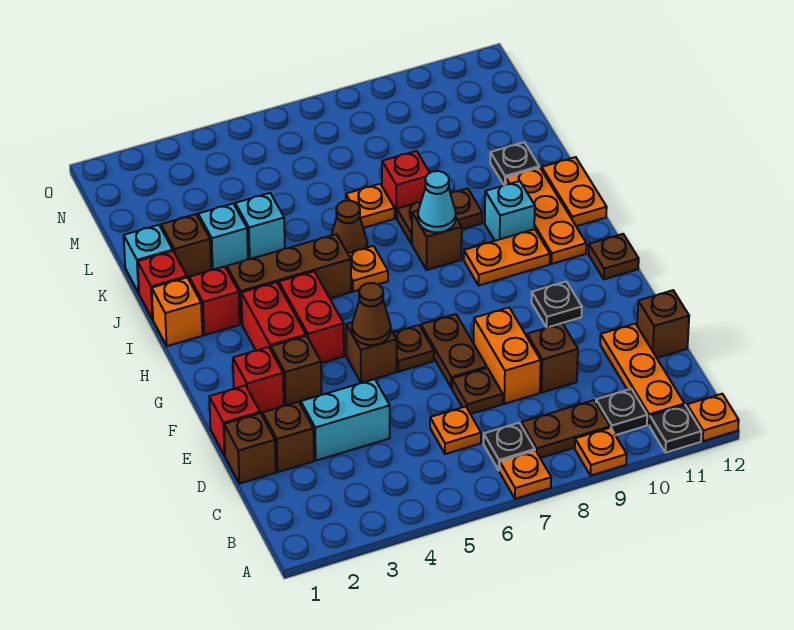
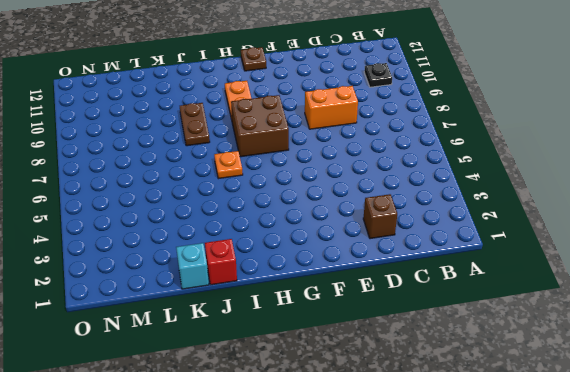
brown brick G7:H8 level 1 -> none
none -> orange plate A7 level 1
none -> orange plate A9 level 1
none -> black plate A11 level 1
none -> orange plate A12 level 1

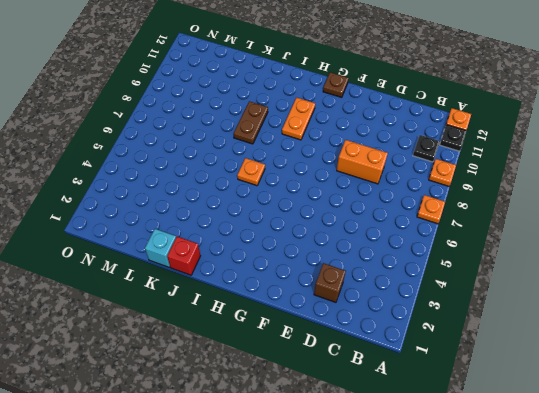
none -> black plate B7 level 1
none -> brown plate B8:B9 level 1
none -> orange plate B11:D11 level 1
none -> orange plate C6 level 1

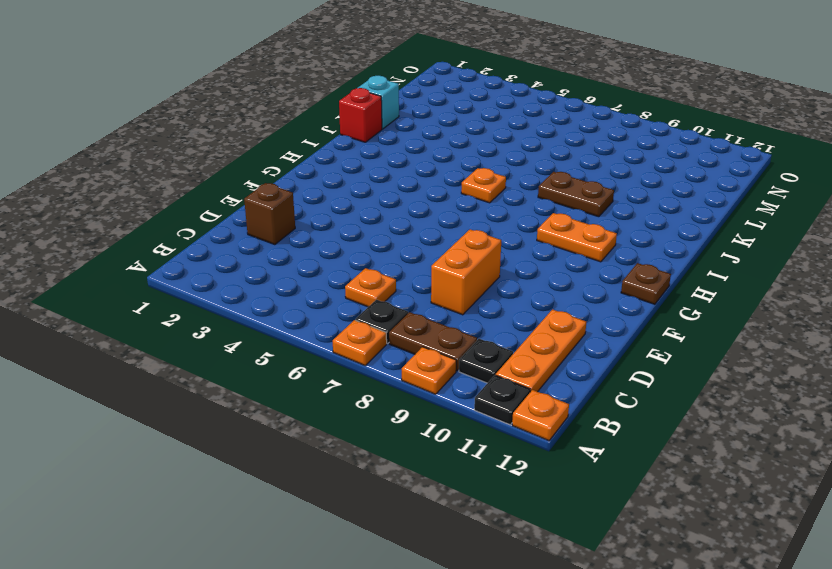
none -> brown brick D1 level 1
none -> cyan brick D3:D4 level 1
none -> brown plate D7 level 1
none -> brown brick D9 level 1

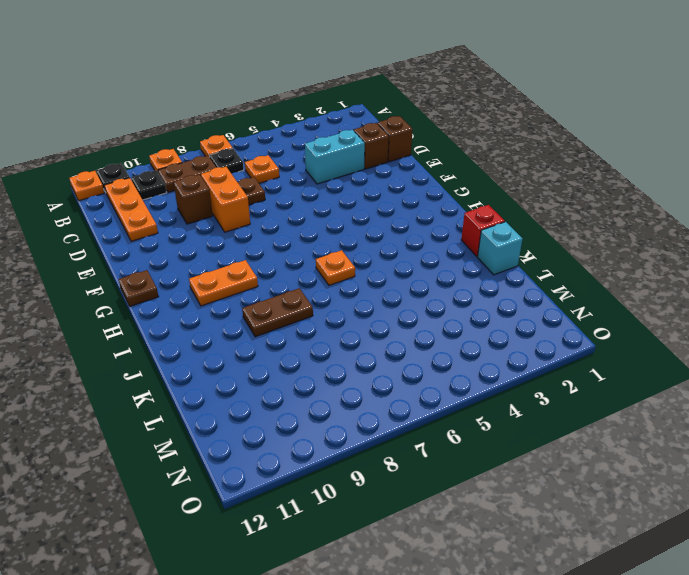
none -> brown brick D12 level 1
none -> red brick E1 level 1
none -> brown plate E7:F7 level 1
none -> red brick F2 level 1

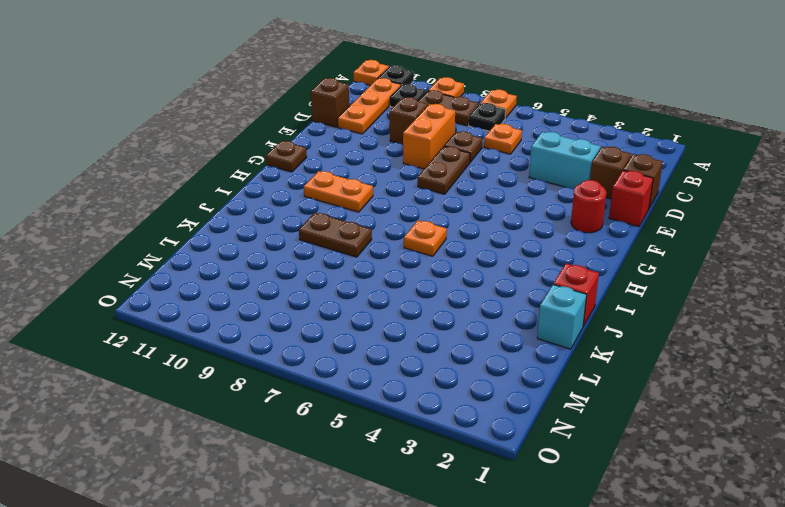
red round brick F2 level 1 -> red brick F2 level 1
none -> brown brick F3 level 1
none -> brown brick F5 level 1
none -> brown plate F6 level 1
none -> black plate F10 level 1

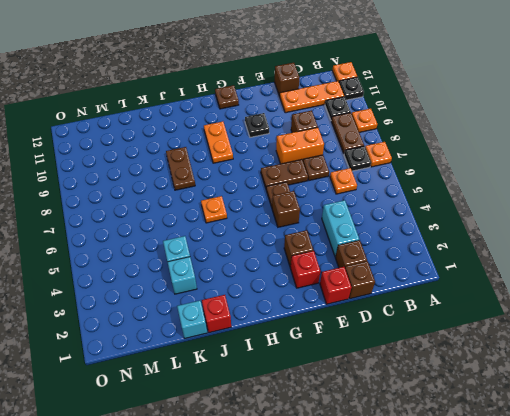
none -> red brick G3:H3 level 1
none -> red brick G4:H4 level 1
none -> orange plate H11:J11 level 1
none -> orange brick I1 level 1

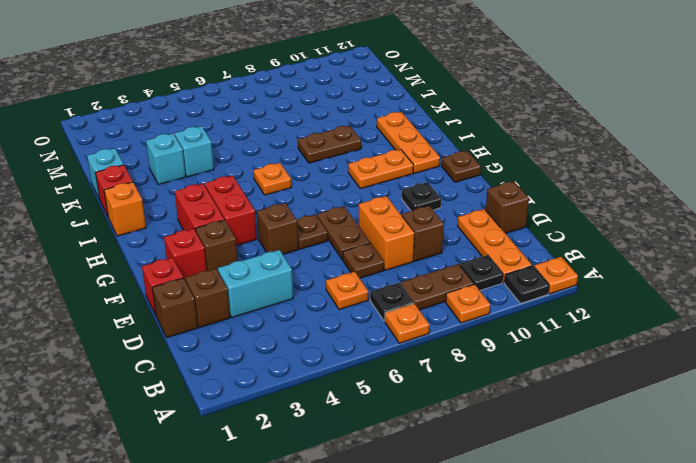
none -> red brick I2 level 1
none -> brown brick I3:I5 level 1
none -> brown brick I8 level 1
none -> cyan brick I10 level 1

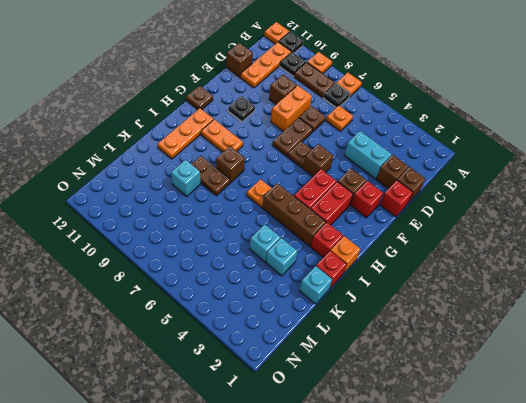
cyan brick K9 level 1 -> cyan brick I10 level 1
none -> orange plate I12:J12 level 1
none -> brown cone J6 level 1
none -> brown brick K2 level 1
none -> orange plate K7 level 1

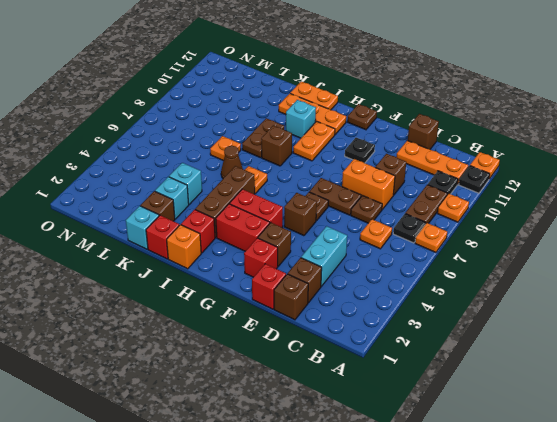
none -> red brick K8 level 1
none -> black plate K11 level 1
none -> brown cone F5 level 2
none -> cyan cone I8 level 2

